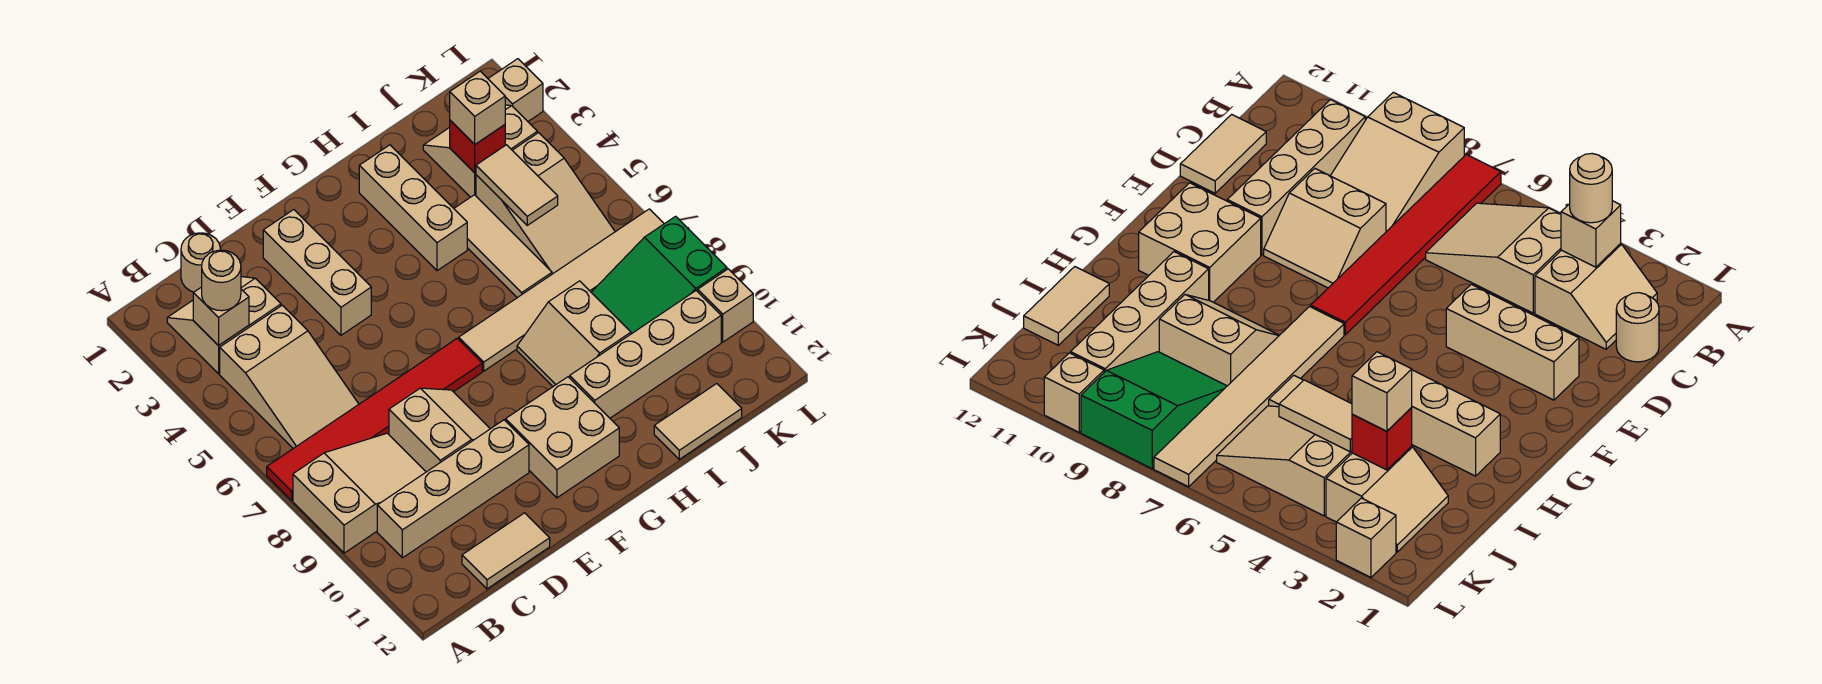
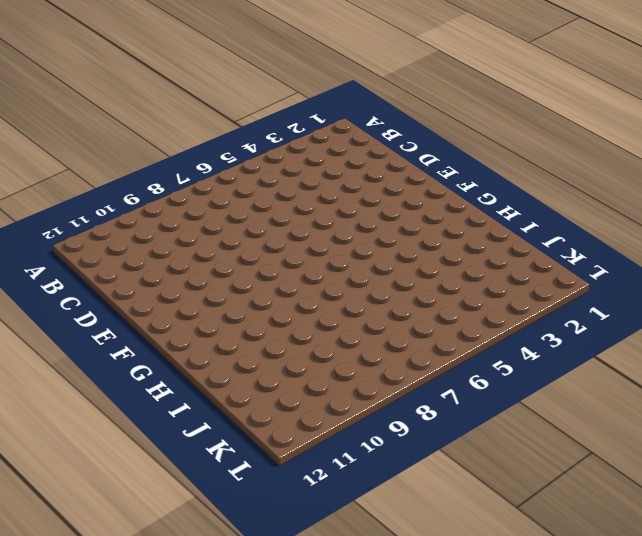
none -> red tile A7:F7 level 1
none -> tan slope A8:C9 level 1 top A
none -> tan slope B2:C3 level 1 top 3

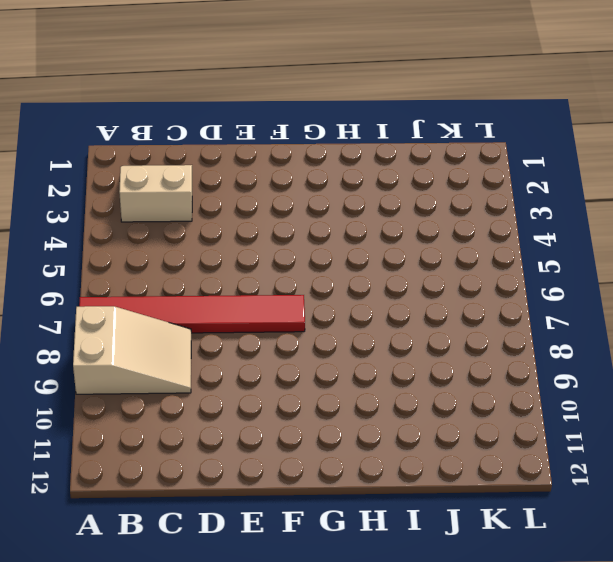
none -> tan slope B4:C6 level 1 top 4
none -> tan brick B10:E10 level 1
none -> tan round brick C1 level 1

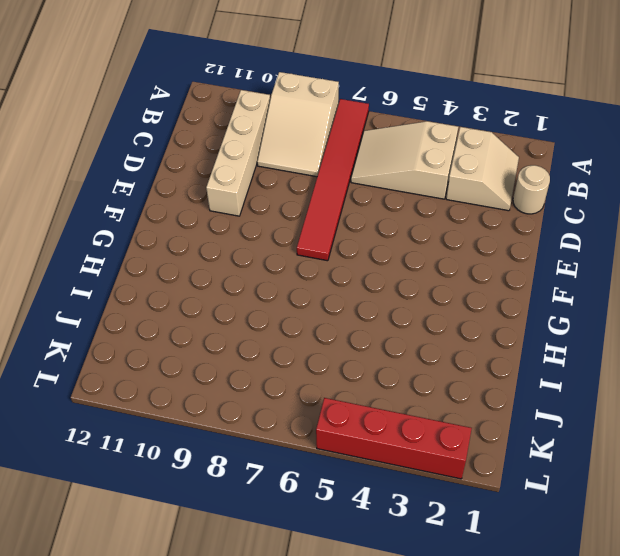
red brick L2:L5 level 1 -> tan brick L2 level 1
none -> tan tile C12:D12 level 1
none -> tan slope D8:E9 level 1 top D
none -> tan brick E2:E4 level 1

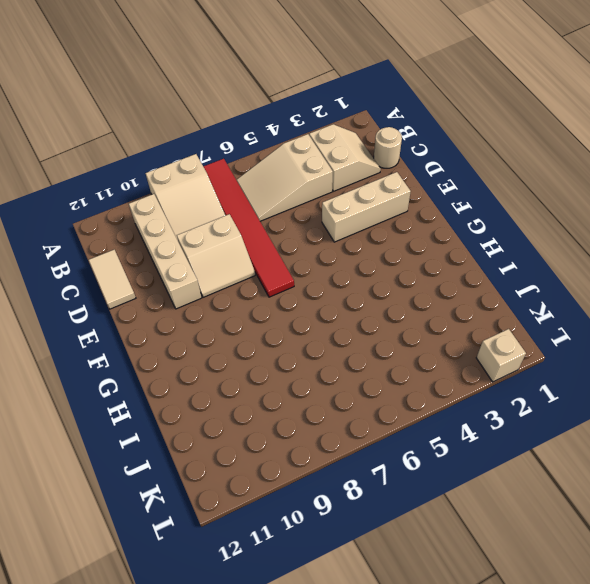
none -> tan brick F10:G11 level 1
none -> tan tile G7:L7 level 1
none -> tan brick H2:H4 level 1

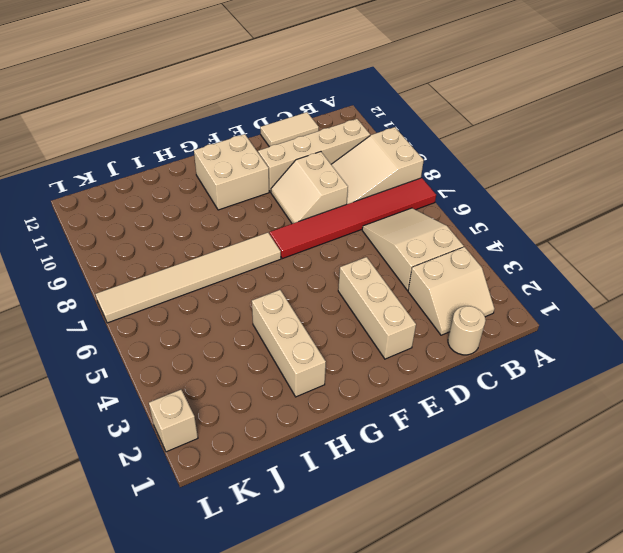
none -> tan slope H8:I9 level 1 top I
none -> tan brick H10:K10 level 1
none -> tan tile I4:I6 level 1

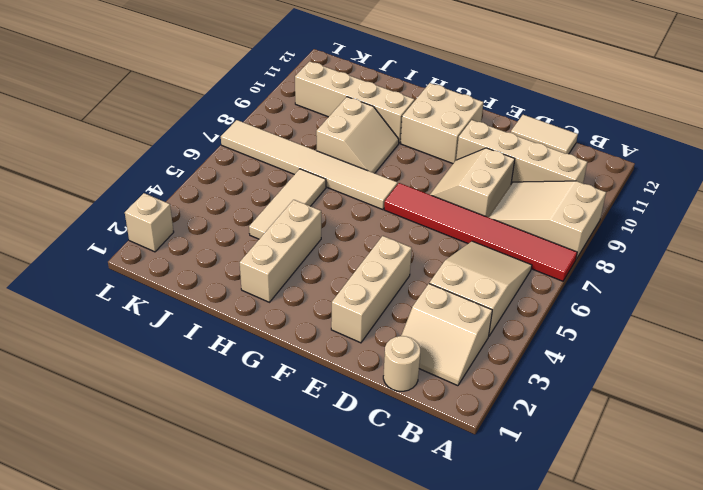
none -> tan tile I12:J12 level 1
none -> tan slope J2:K3 level 1 top 3
none -> tan slope J4:K6 level 1 top 4

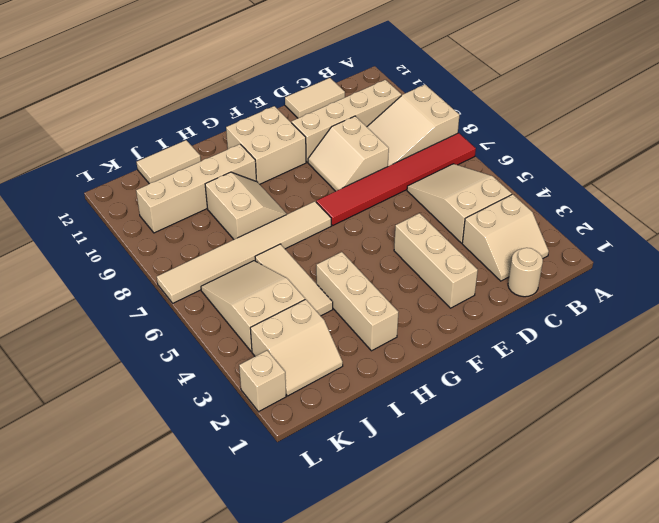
none -> green slope J8:L9 level 1 top L
none -> tan brick L10 level 1
none -> tan brick B3 level 2

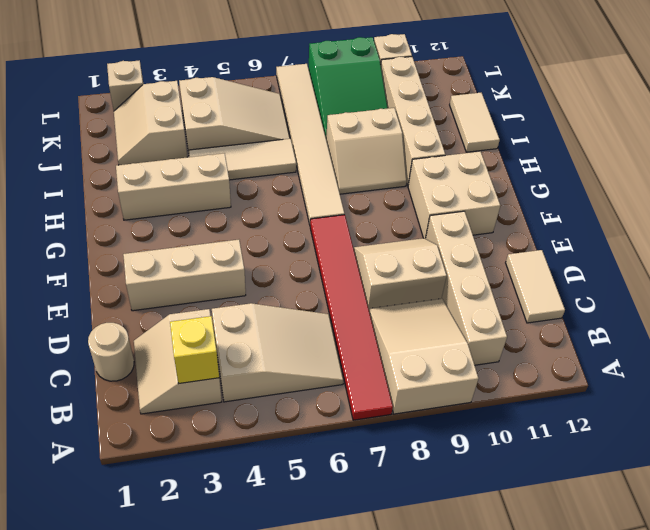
yellow brick B3 level 2 -> tan brick B3 level 2
none -> red brick J3 level 2
none -> tan tile J4:J5 level 2
none -> tan round brick B3 level 3

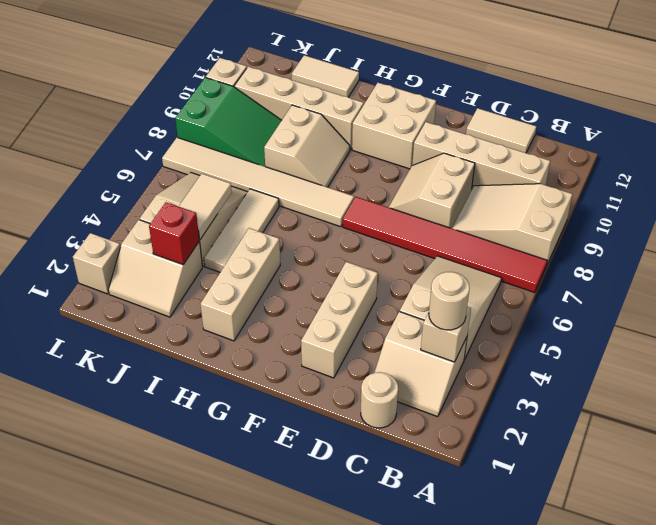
none -> tan brick J3 level 3

